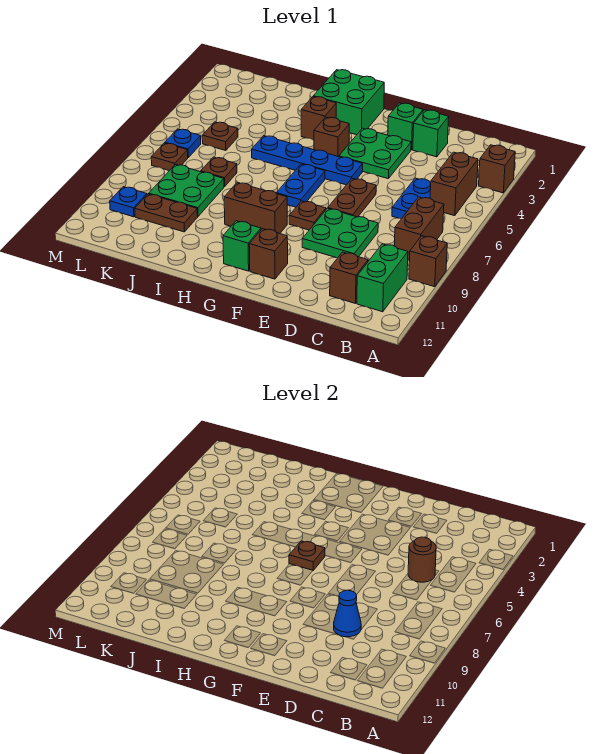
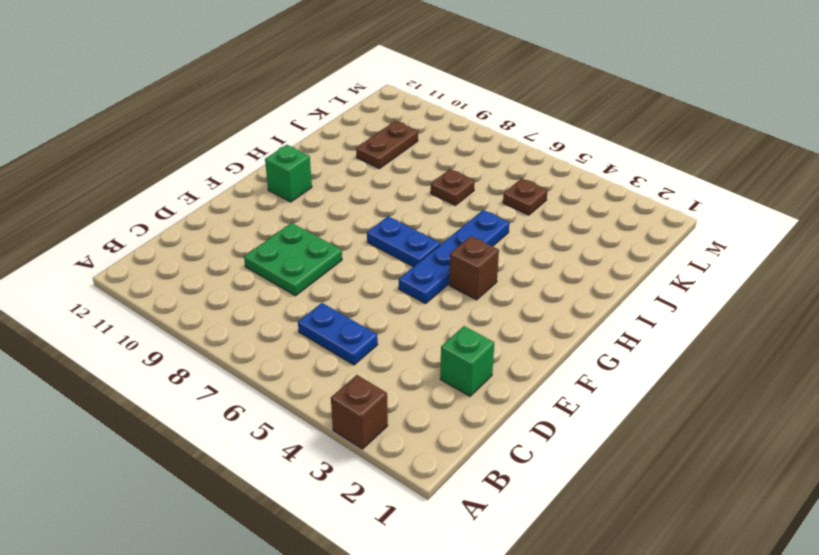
none -> brown brick A9 level 1
none -> brown brick B4:B5 level 1
none -> brown brick B7:B8 level 1
none -> green brick B10:B11 level 1

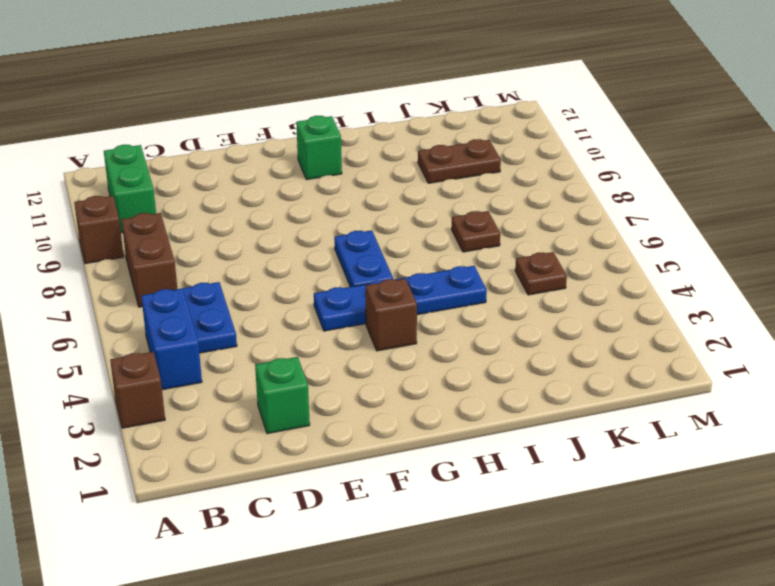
blue brick B4:B5 level 1 -> brown brick B4:B5 level 1
none -> brown brick C11 level 1
none -> green plate D8:E9 level 1
none -> green brick E2 level 1
none -> green plate E3:F4 level 1

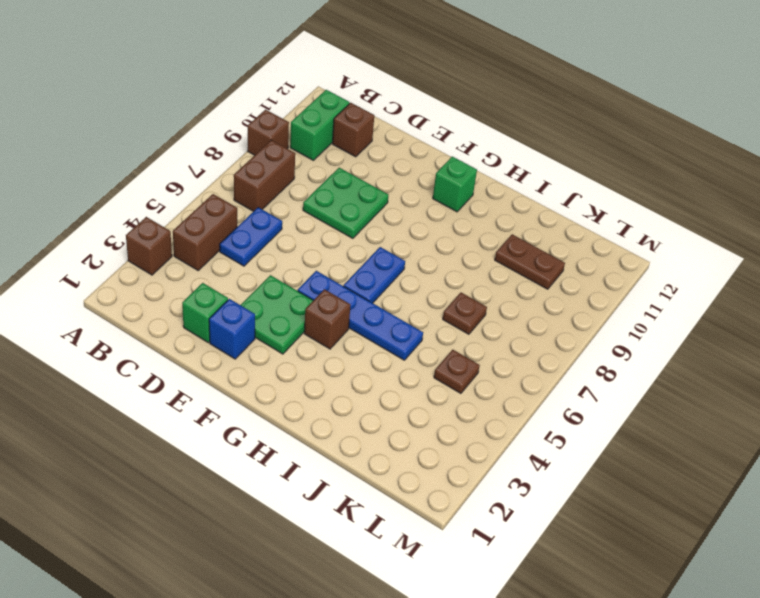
blue brick E2 level 1 -> green brick E2 level 1
none -> brown plate E6:E7 level 1
none -> brown plate F8 level 1
none -> brown brick F11 level 1
none -> green brick G1:H2 level 1

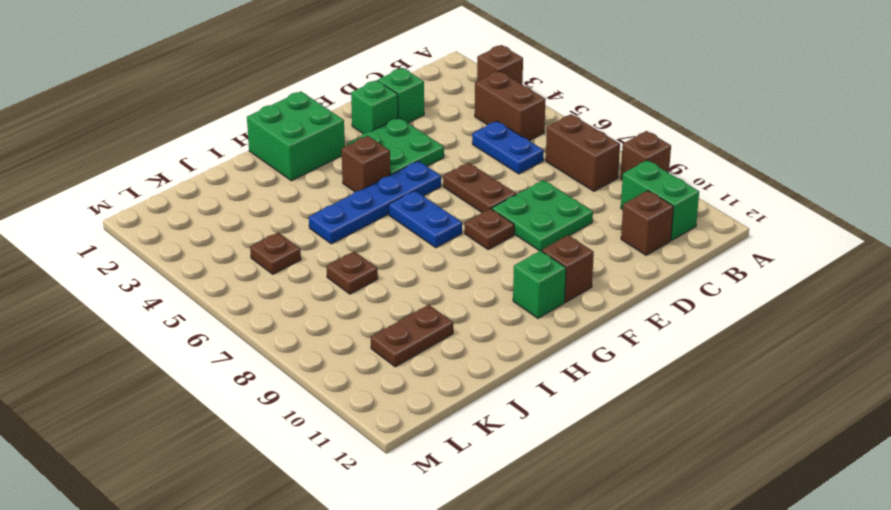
none -> brown brick G9:H9 level 1
none -> brown brick H3 level 1
none -> green plate J8:K9 level 1
none -> blue plate L6 level 1

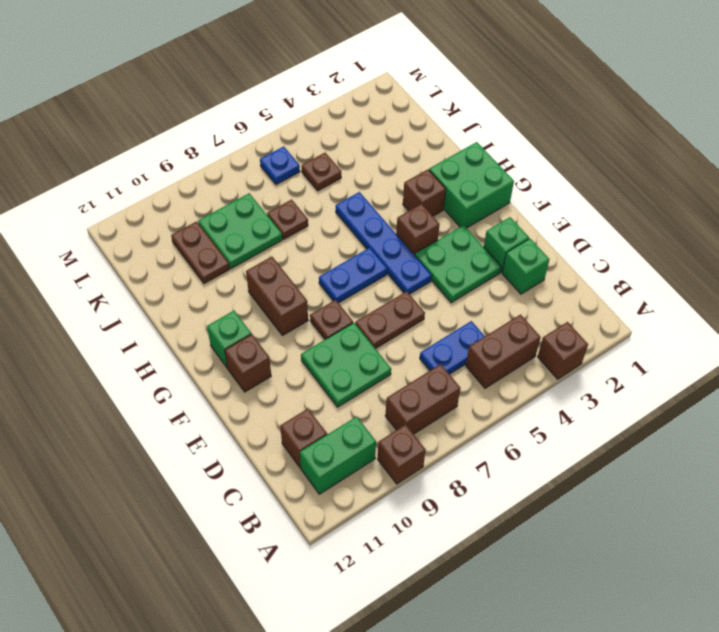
none -> brown plate L7 level 1
none -> blue plate L10 level 1
none -> brown round brick C5 level 2
none -> blue cone D9 level 2

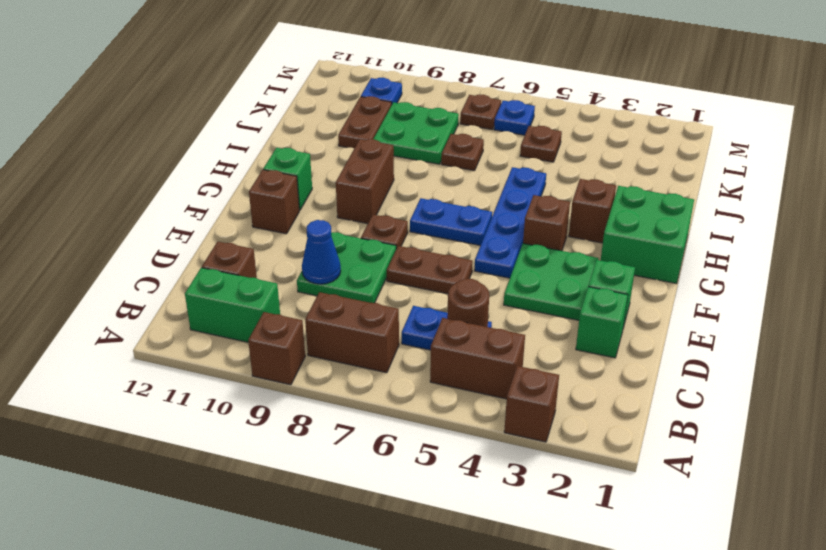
none -> brown plate G6 level 2

